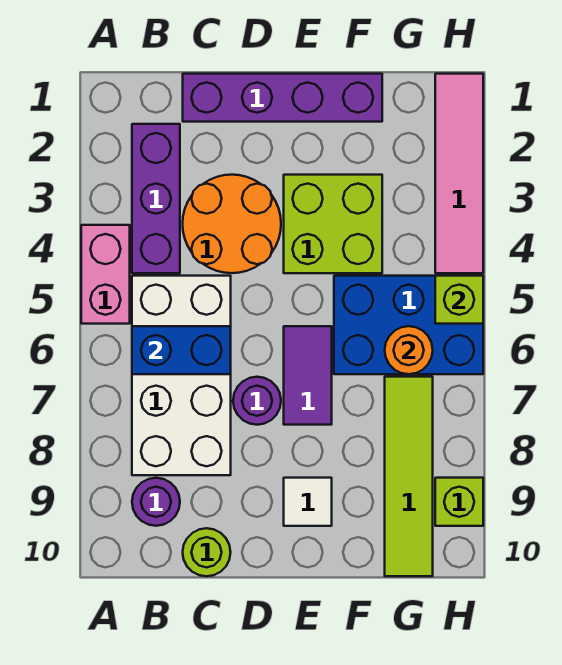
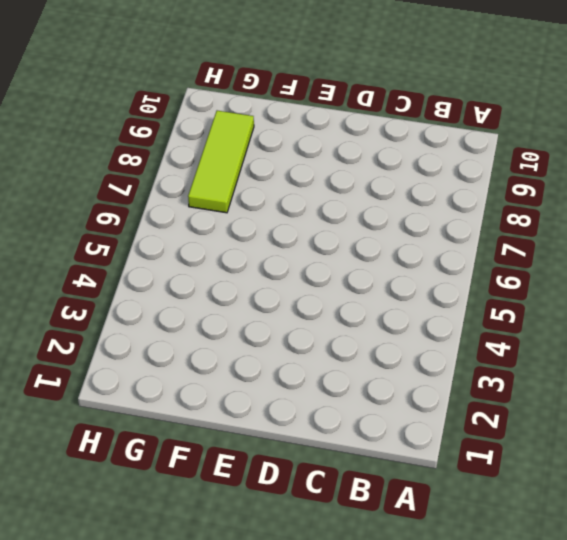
lime tile G7:G9 level 1 -> lime tile G7:G10 level 1
none -> pink brick A4:A5 level 1
none -> purple brick B2:B4 level 1
none -> white brick B5:C8 level 1

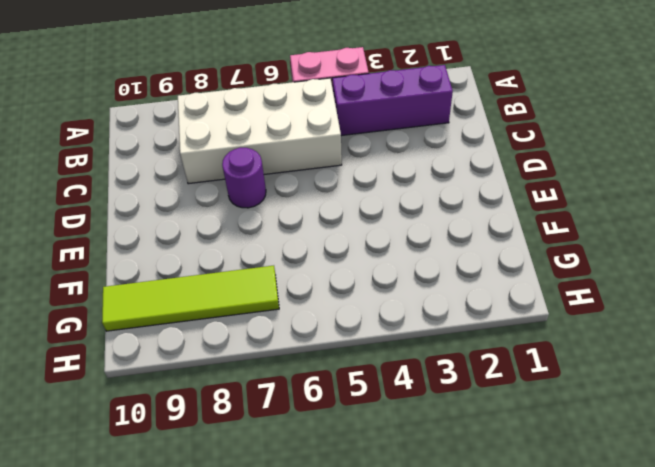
none -> purple round brick B9 level 1
none -> purple brick C1:F1 level 1
none -> orange round brick C3:D4 level 1

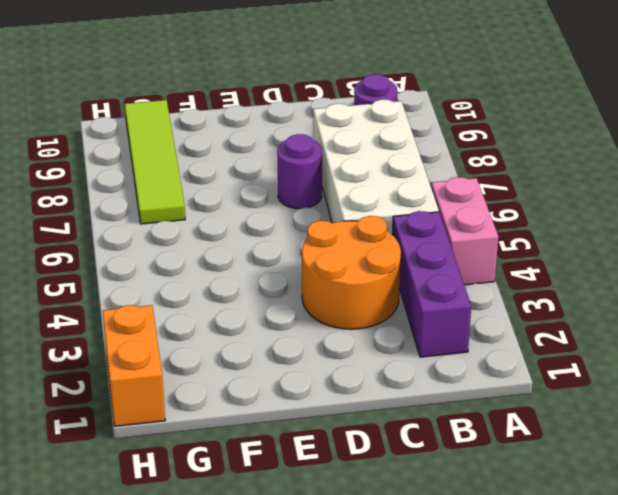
orange brick H1:H2 level 1 -> pink tile H1:H4 level 1
none -> purple brick C1:F1 level 1
none -> lime round brick C10 level 1
none -> lime brick E3:F4 level 1

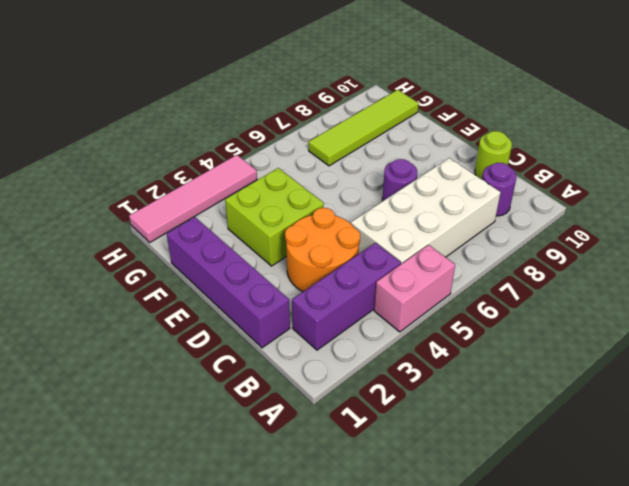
none -> purple tile E6:E7 level 1
none -> white tile E9 level 1
none -> blue brick F5:H6 level 1

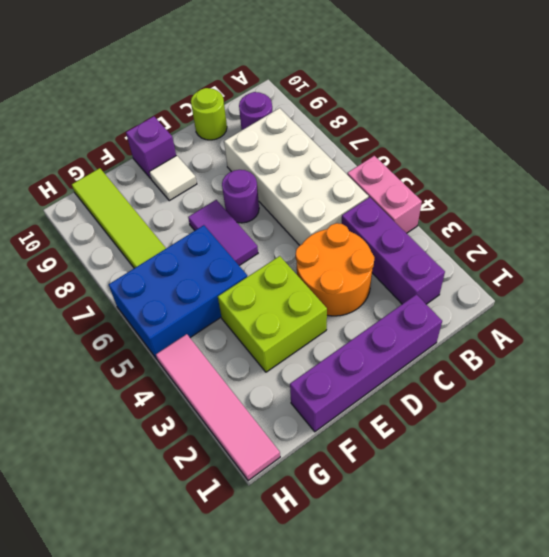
purple brick E10 level 1 -> none
none -> lime brick H9 level 1
none -> blue brick B6:C6 level 2
none -> orange round brick G6 level 2

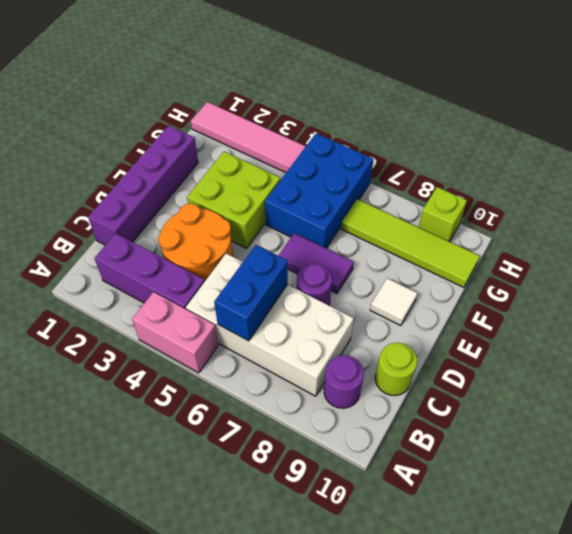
none -> orange round brick G6 level 2
none -> lime brick H5 level 2

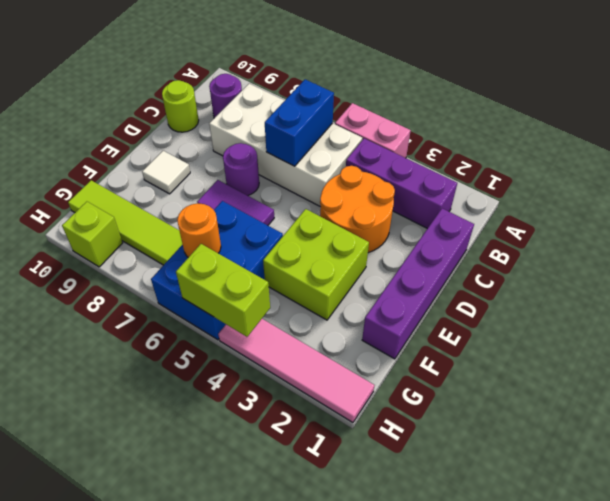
lime brick H4:H5 level 2 -> lime brick H5 level 2

